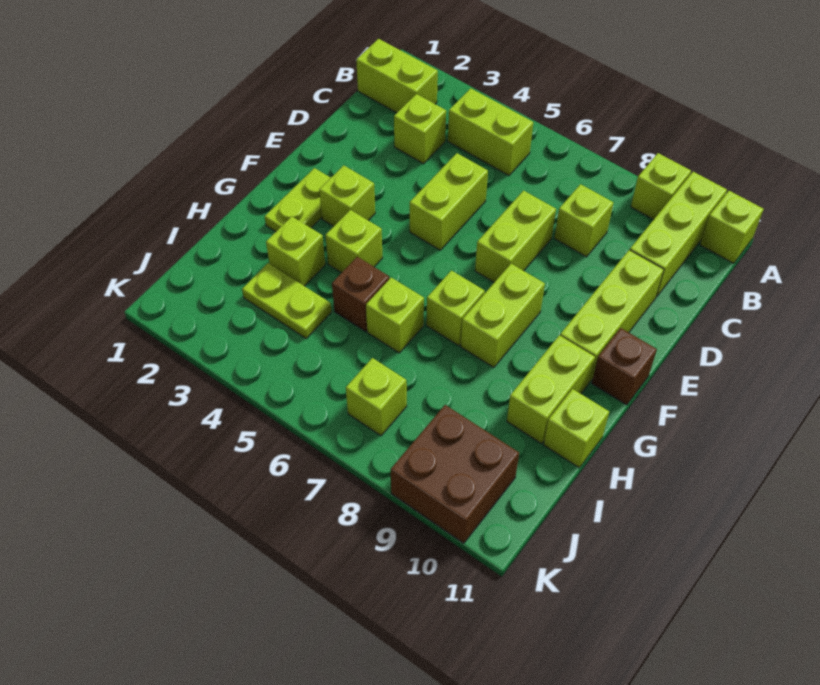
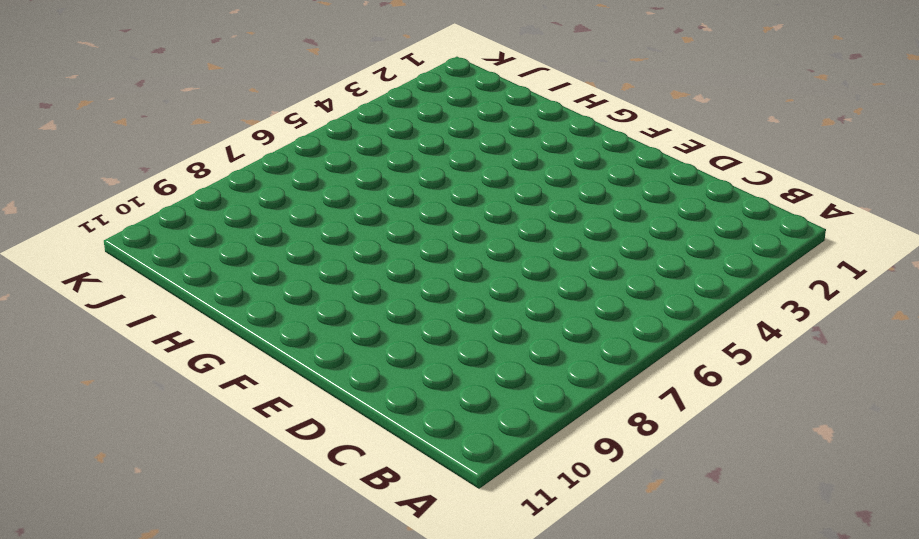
none -> lime brick A9 level 1
none -> lime brick A10:C10 level 1
none -> lime brick A11 level 1

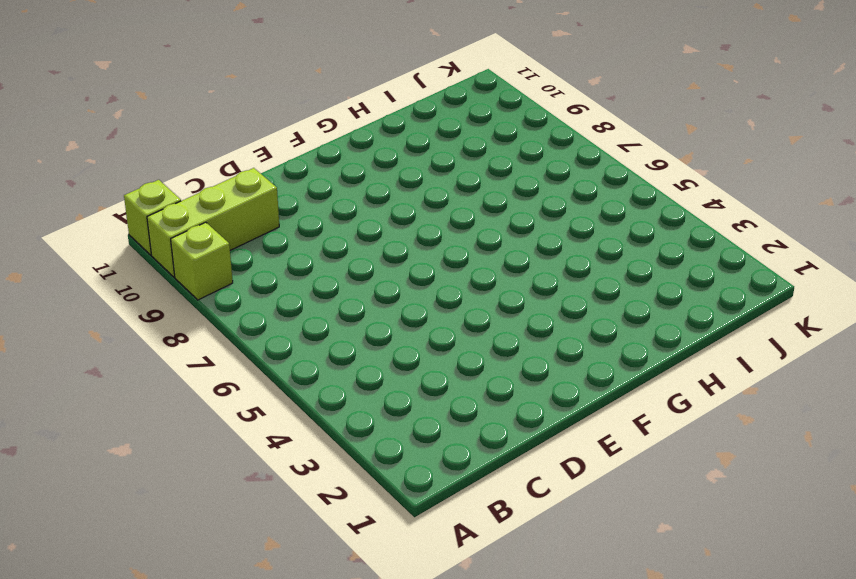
none -> lime brick B1:B2 level 1
none -> lime brick B4:B5 level 1
none -> lime brick C3 level 1

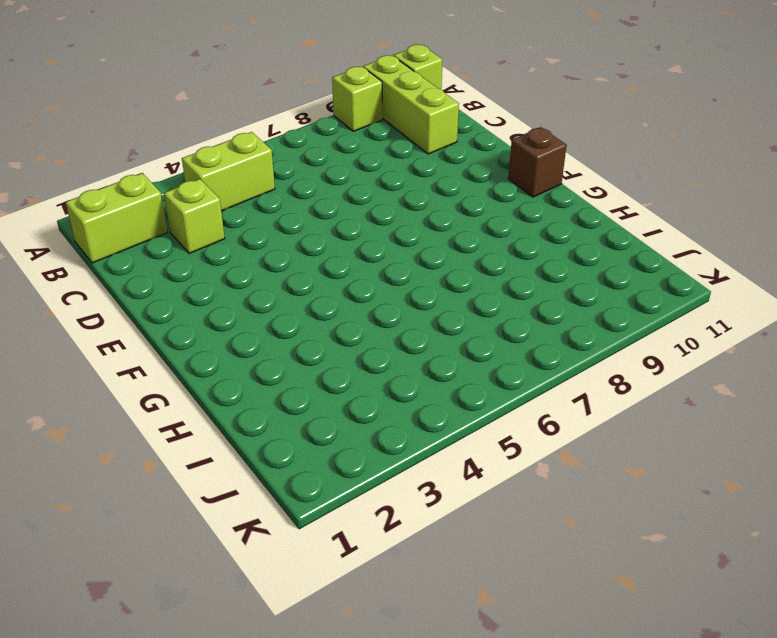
none -> lime brick C8 level 1
none -> lime brick D5:E5 level 1
none -> lime brick D7:E7 level 1

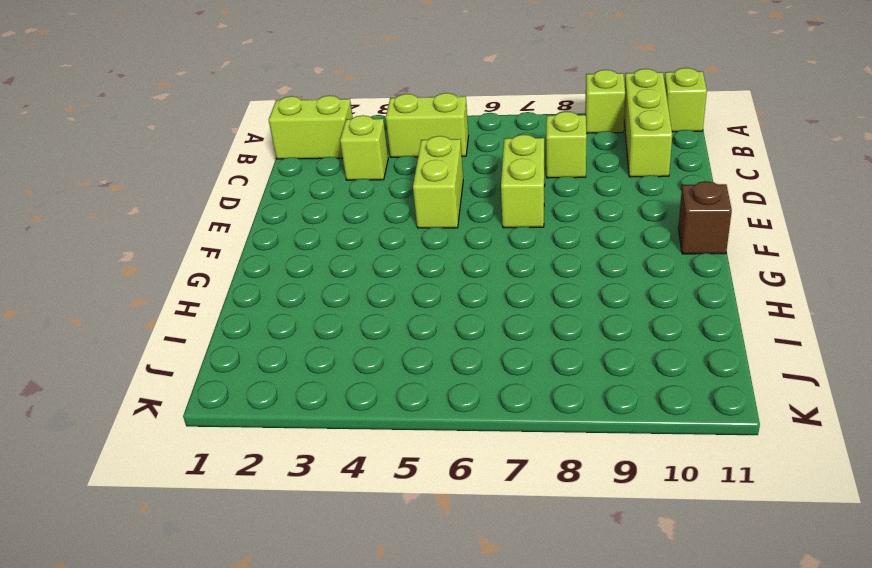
none -> lime brick D10:F10 level 1
none -> lime plate F2:G2 level 1
none -> lime brick F3 level 1

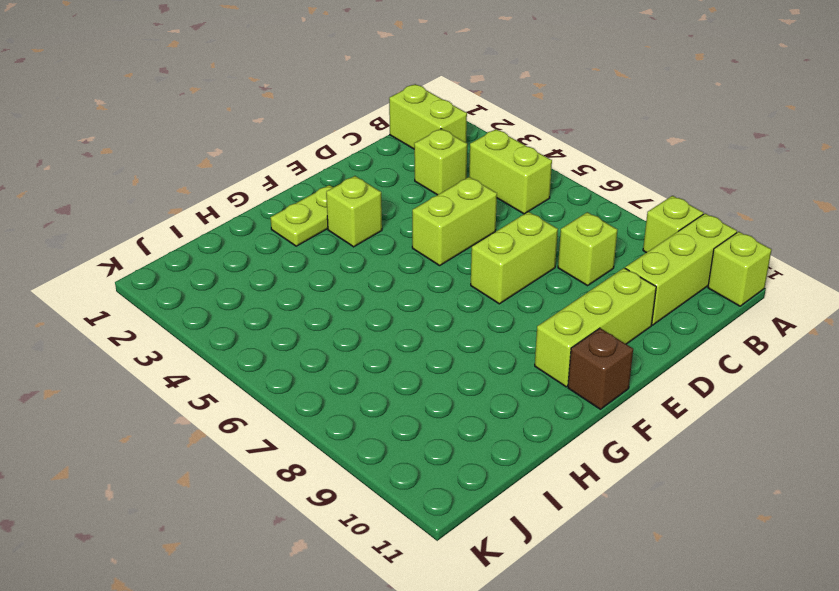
none -> lime brick F8:G8 level 1
none -> lime brick G4 level 1
none -> lime brick G7 level 1

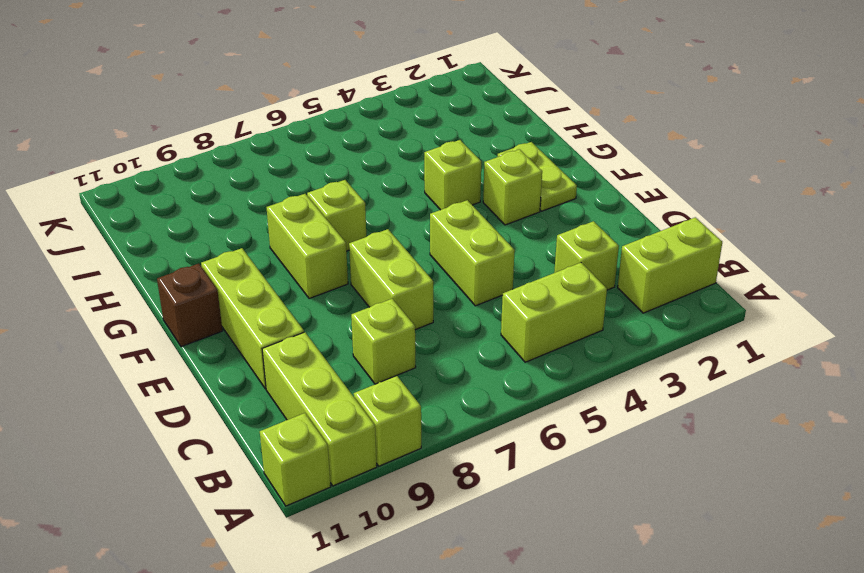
none -> lime brick G10:H10 level 1
none -> lime brick H3 level 1
none -> brown brick H5 level 1

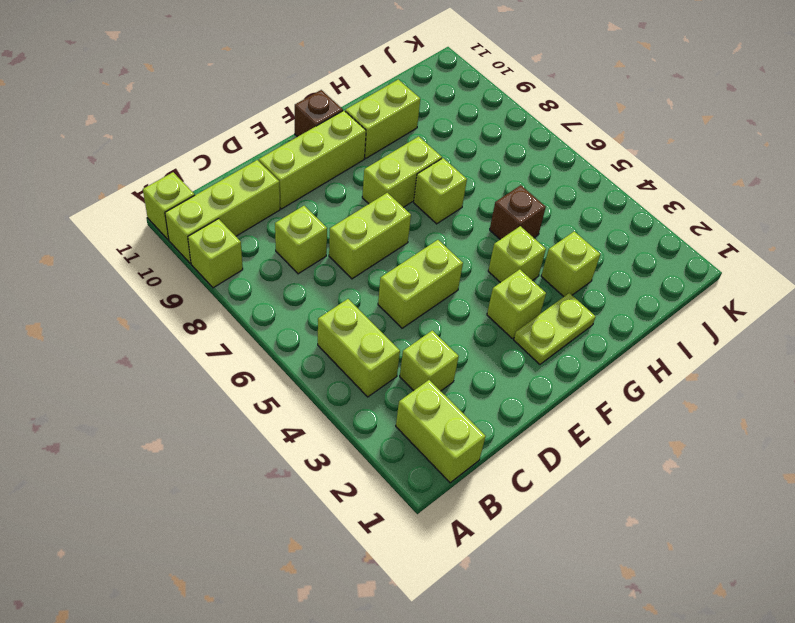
none -> lime brick H6 level 1
none -> lime brick H11 level 1
none -> lime plate I3:I4 level 1

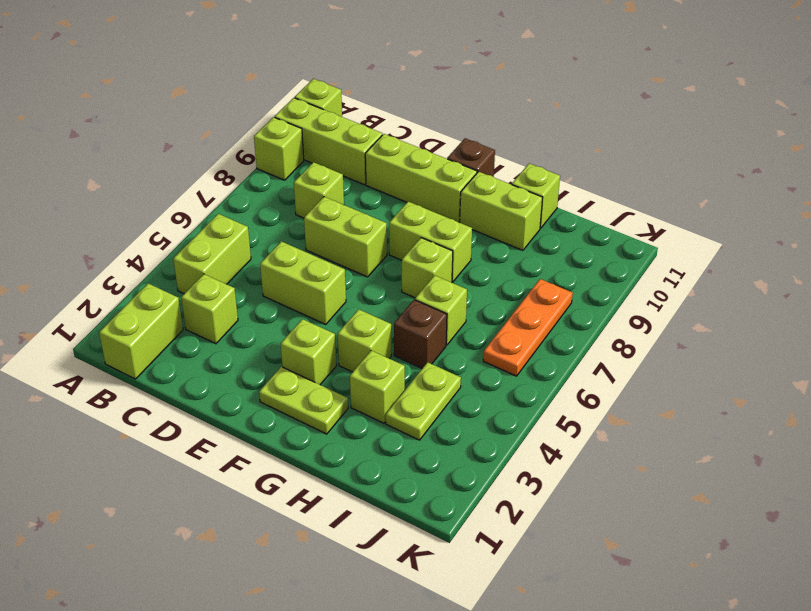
orange plate J6:J8 level 1 -> lime brick J7 level 1
none -> brown brick J9:K10 level 1

